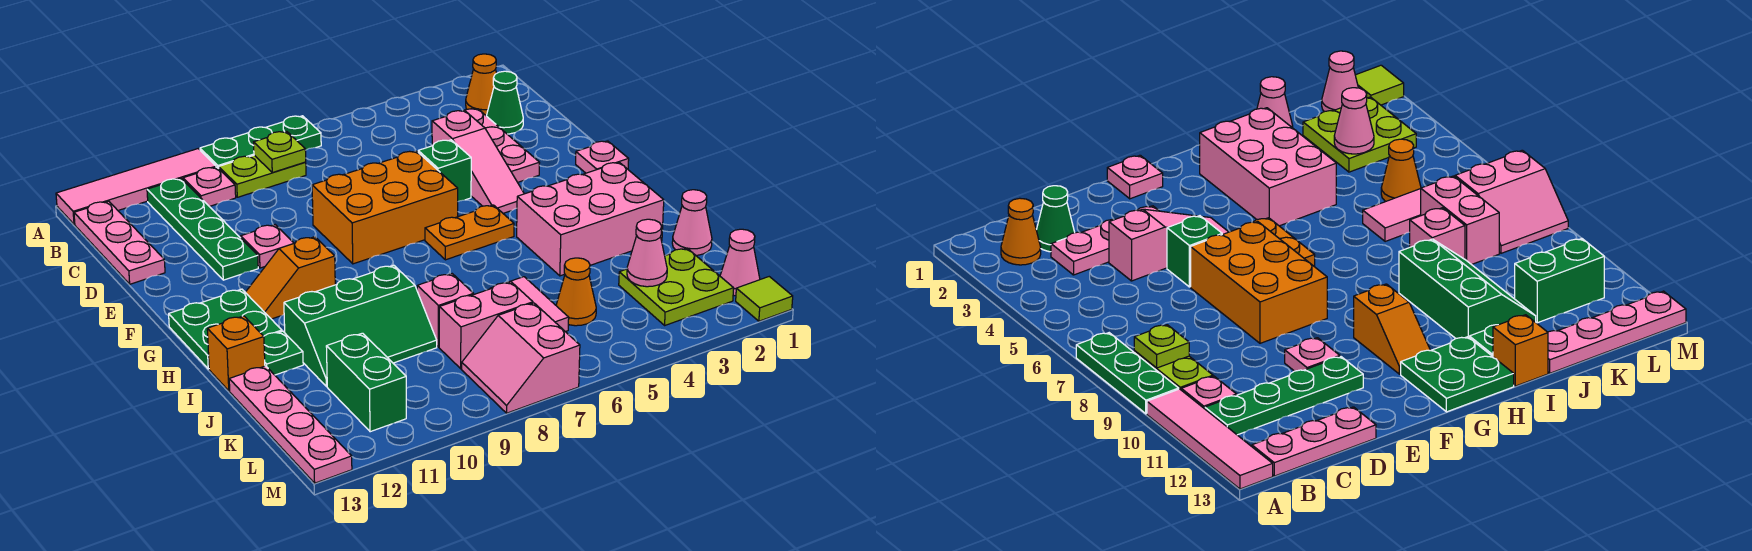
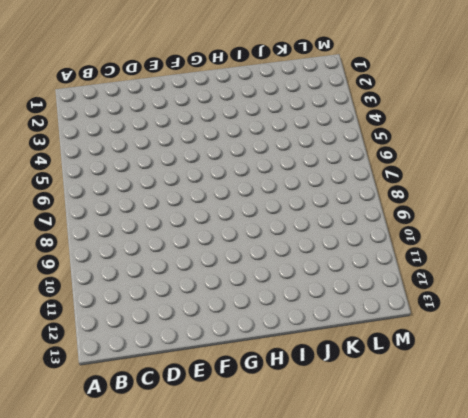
none -> green plate A7:A9 level 1
none -> pink tile A10:A13 level 1
none -> orange cone B2 level 1
none -> lime plate B8:B9 level 1

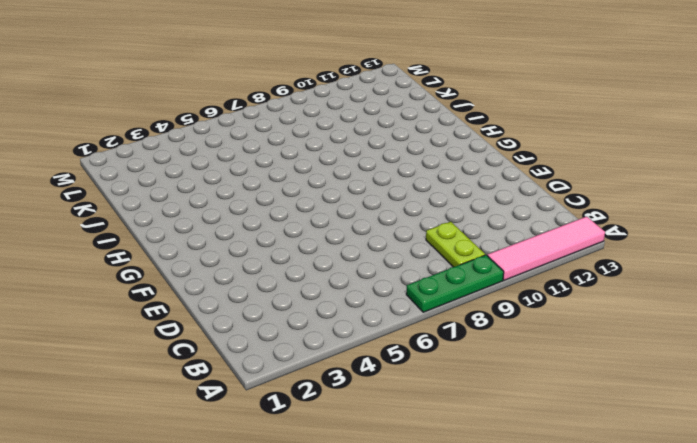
lime plate B9:C9 level 1 -> lime plate B8:B9 level 1
none -> orange cone B2 level 1
none -> pink plate B10 level 1
none -> green plate B11:E11 level 1
none -> pink plate B13:D13 level 1

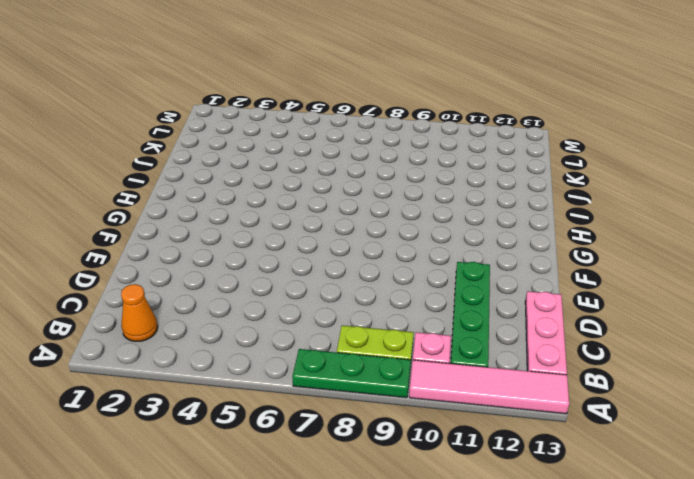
none -> green cone C2 level 1
none -> pink plate C3:E3 level 1
none -> pink slope D4:F4 level 1 top D
none -> green brick E5 level 1

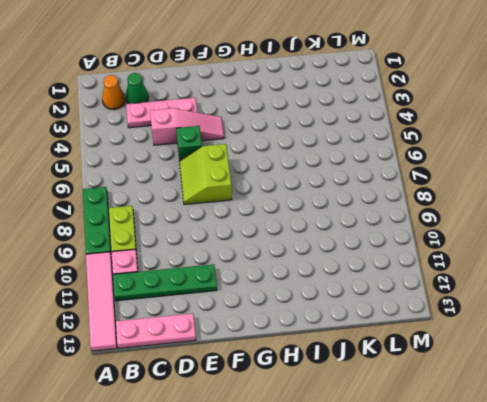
lime slope E6:F7 level 1 top F -> orange brick E6:F8 level 1
none -> pink plate E10 level 1
none -> pink plate F1 level 1
none -> orange plate G5:G6 level 1
none -> orange slope G10:G11 level 1 top 10

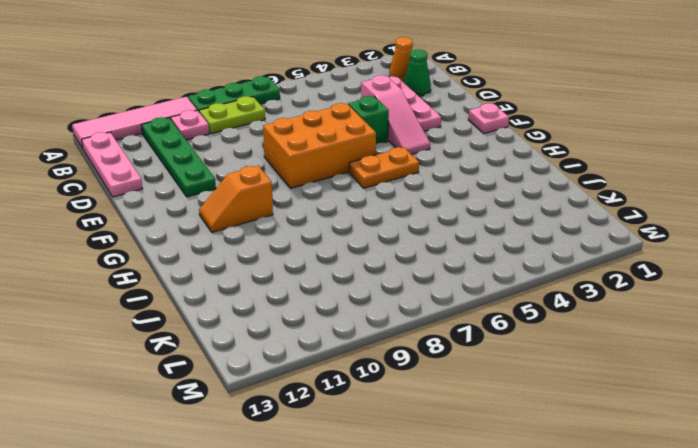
none -> pink plate E10 level 1
none -> green plate G12:H13 level 1
none -> pink brick H2:I4 level 1
none -> green slope I9:J11 level 1 top I

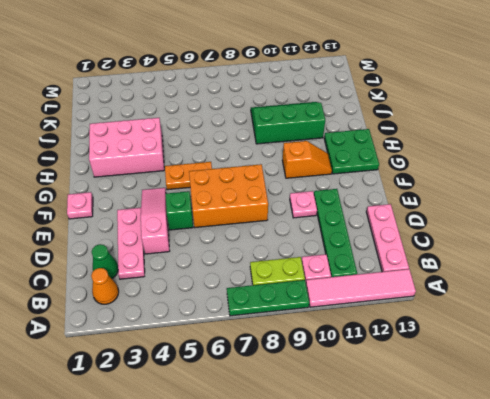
none -> green plate I12 level 1
none -> orange brick I13 level 1
none -> pink cone J1 level 1
none -> pink tile J6:K6 level 1

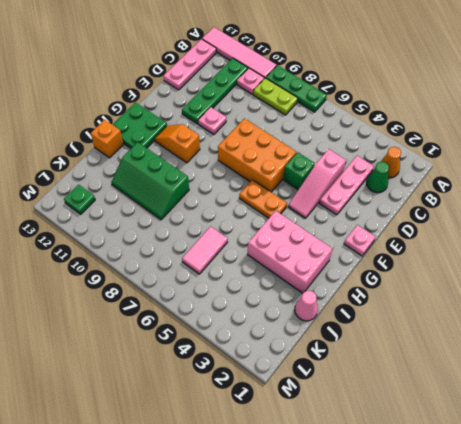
green plate L12 level 1 -> green plate I12 level 1
none -> pink brick J8 level 1
none -> pink plate J13:M13 level 1
none -> lime plate K2:L3 level 1
none -> orange cone K5 level 1

